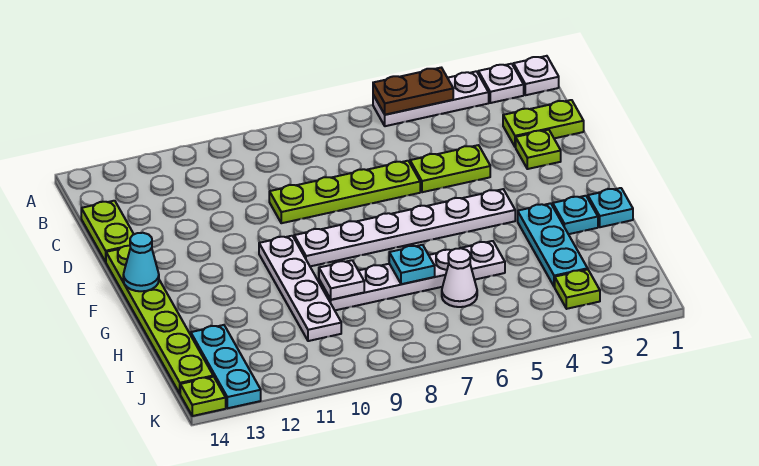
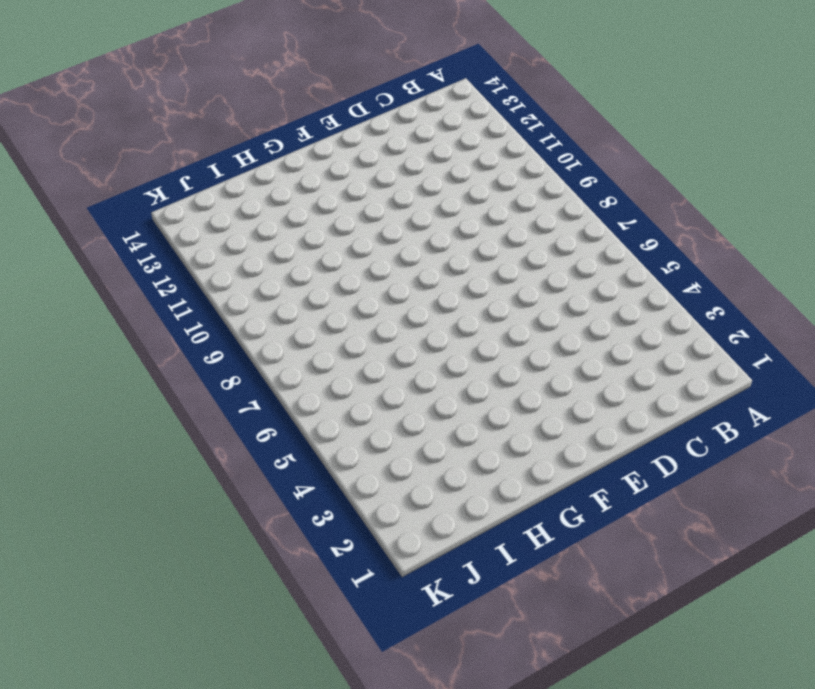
none -> white plate A1 level 1
none -> white plate A2 level 1
none -> white plate A3:A5 level 1

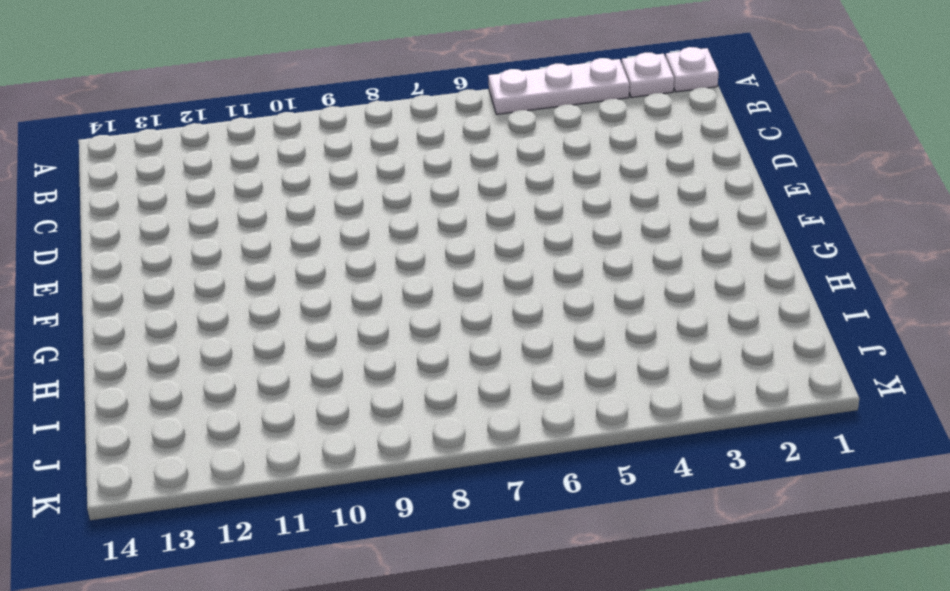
none -> lime plate C1:C2 level 1
none -> lime plate C14:D14 level 1
none -> lime plate D2 level 1

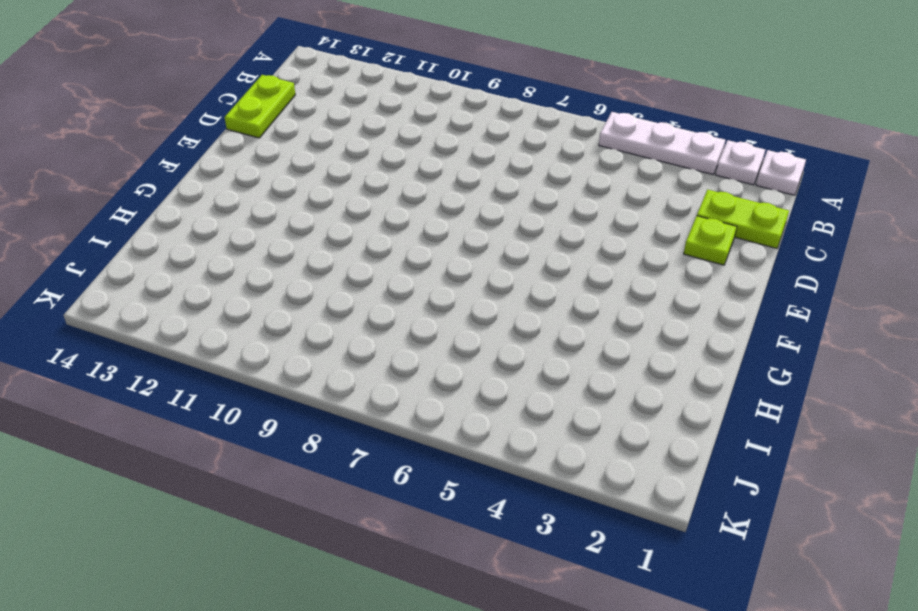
none -> lime plate D4:D5 level 1
none -> lime plate D6:D9 level 1
none -> lime plate E14:J14 level 1

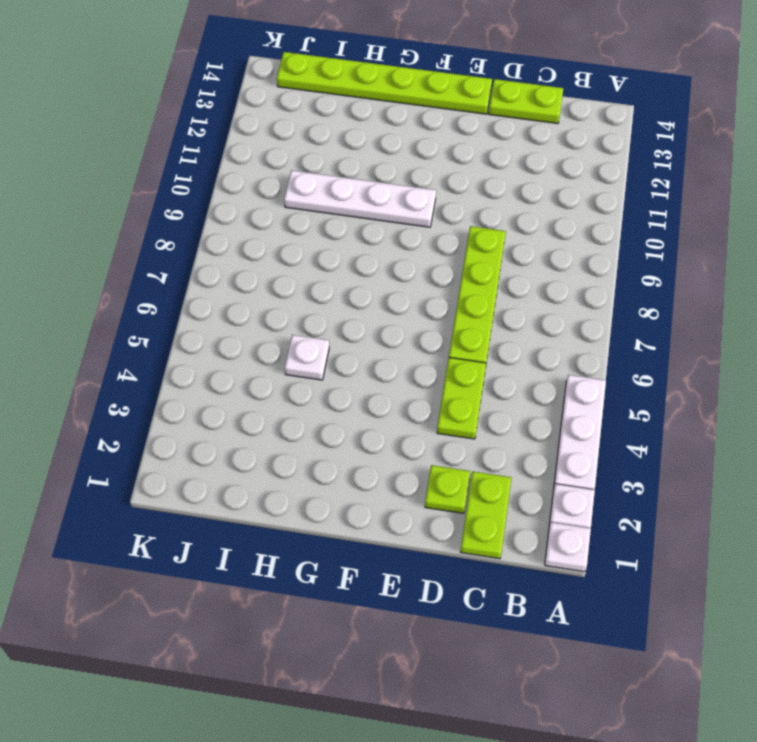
none -> white plate F4:F9 level 1
none -> cyan plate G1 level 1
none -> cyan plate G2 level 1

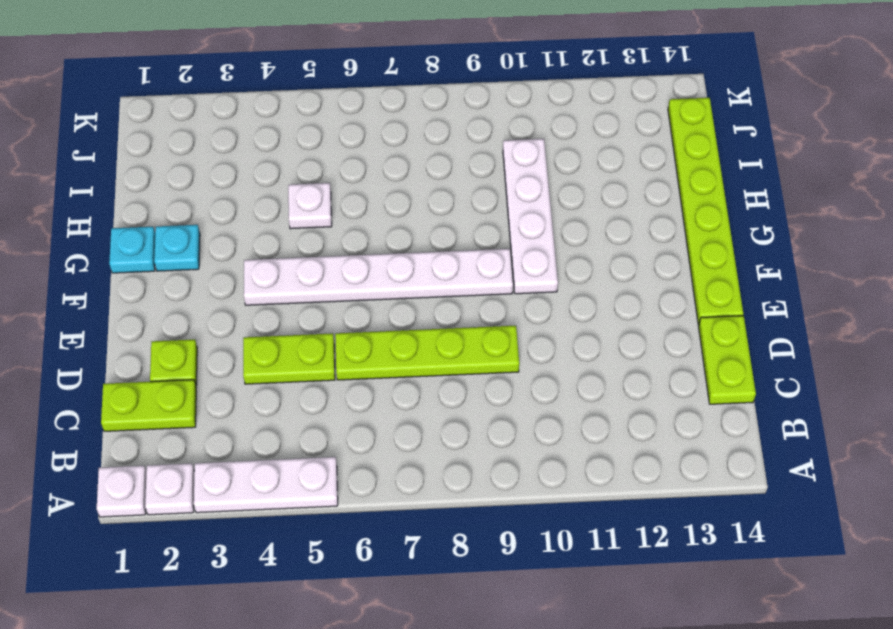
none -> cyan plate G3:I3 level 1
none -> white plate H6:H9 level 1
none -> white cone I6 level 1

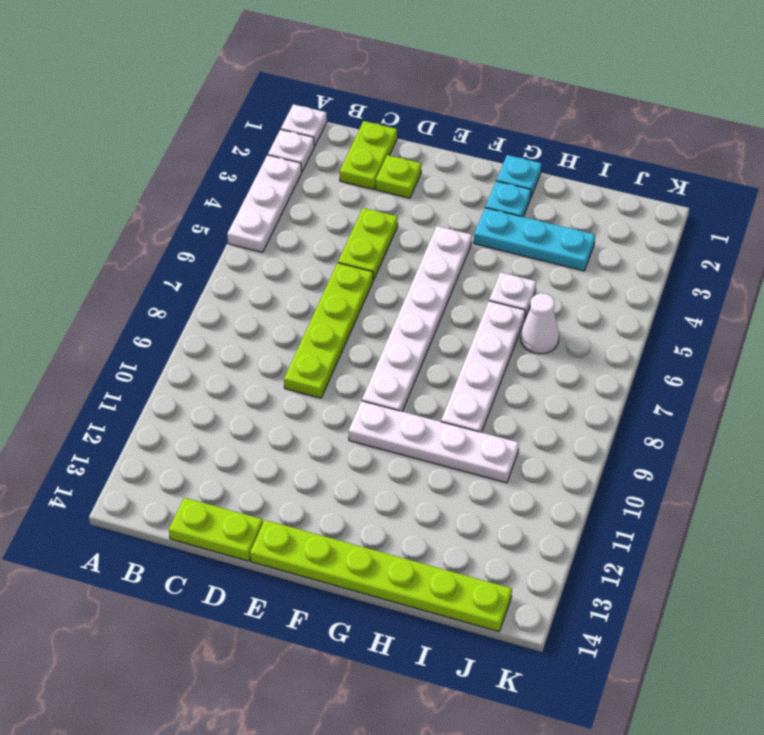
none -> cyan plate I13:K13 level 1
none -> lime plate J3 level 1
none -> lime plate K14 level 1

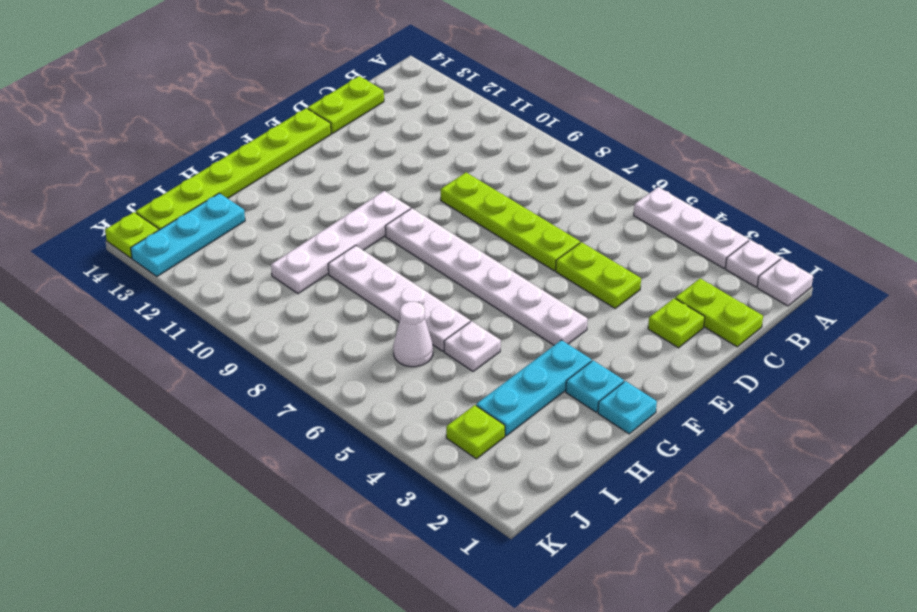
none -> brown plate A4:A5 level 2
none -> cyan cone F14 level 2
none -> cyan plate H7 level 2

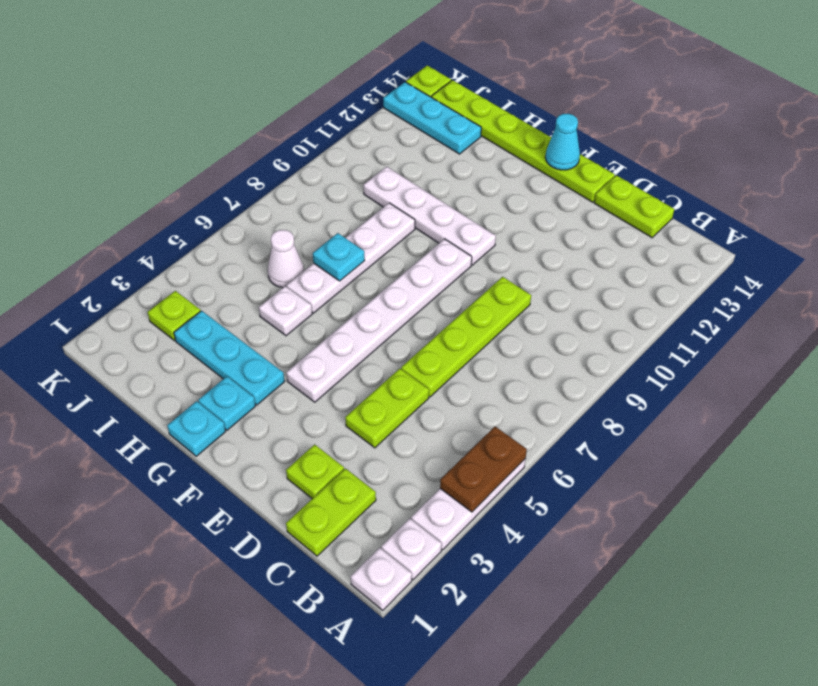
none -> white plate H9 level 2

